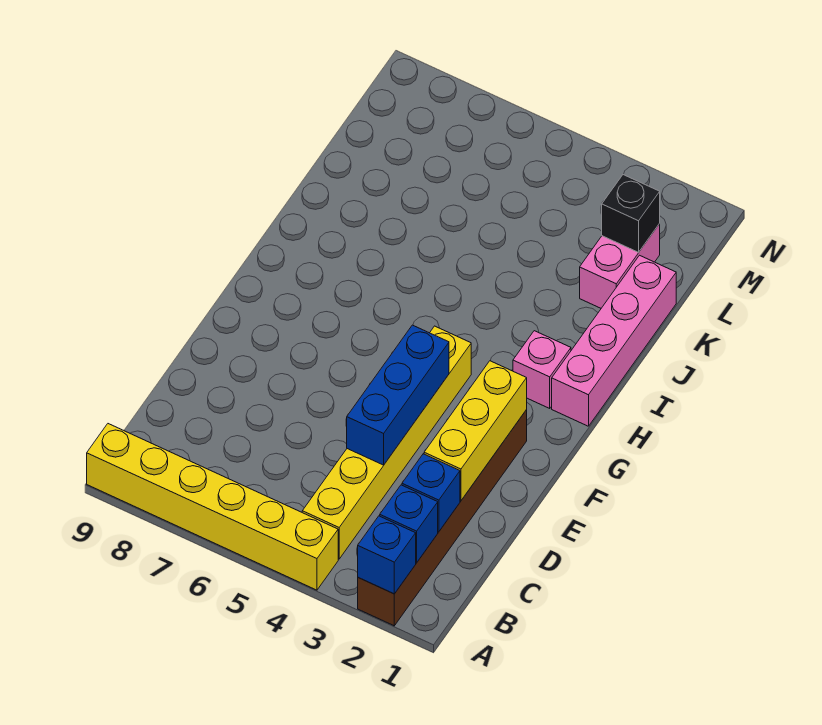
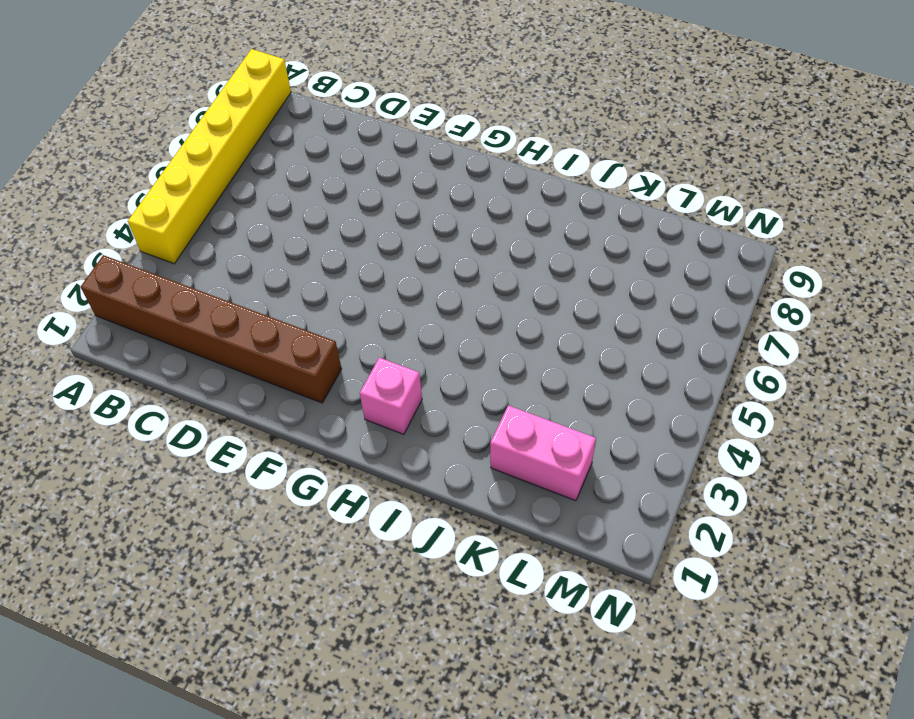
none -> yellow brick B4:G4 level 1
none -> pink brick H1:K1 level 1
none -> blue brick A2 level 2

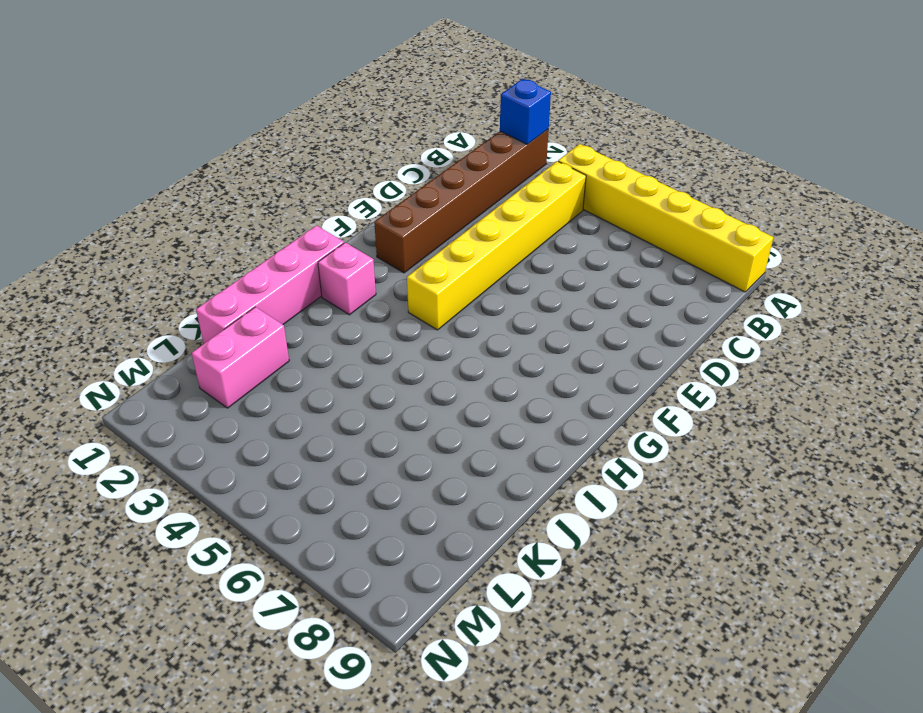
none -> blue brick B2 level 2
none -> blue brick C2 level 2
none -> yellow brick D2:F2 level 2

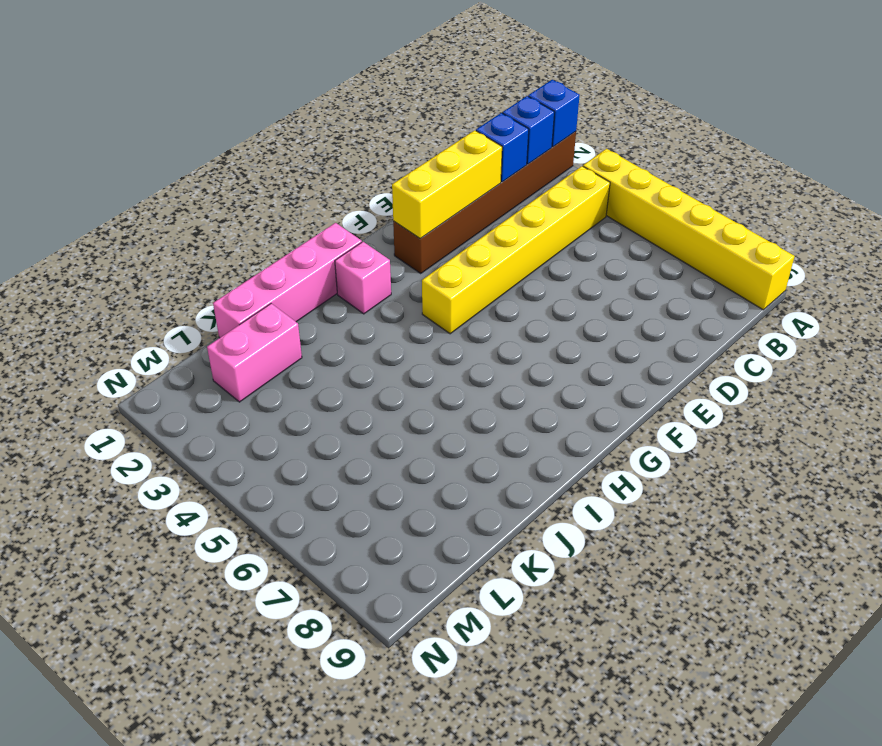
none -> blue brick D4:F4 level 2
none -> black brick L2 level 2

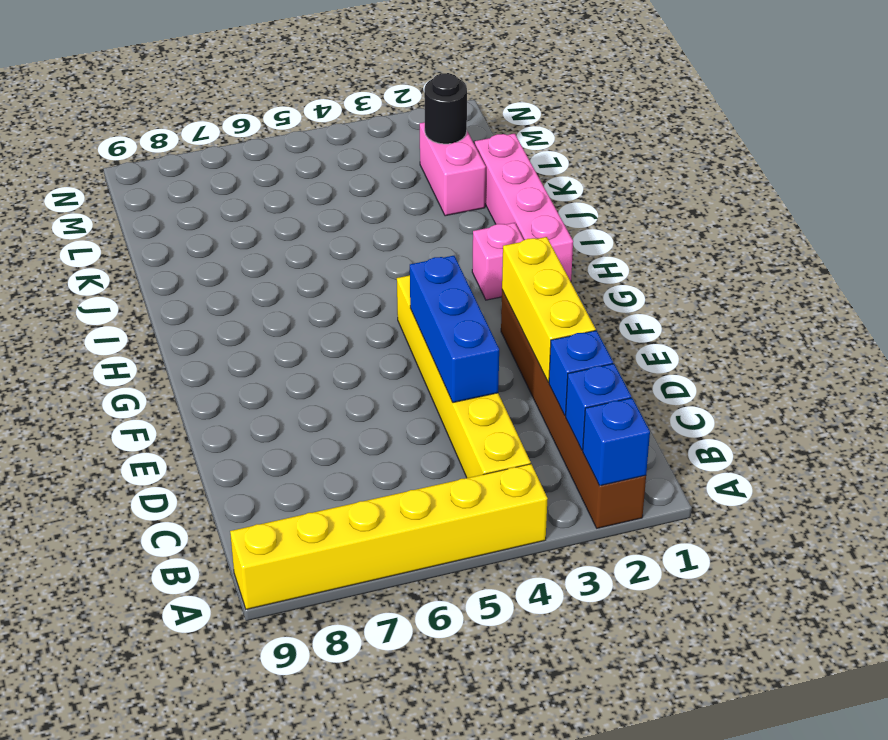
black round brick L2 level 2 -> black brick L2 level 2

